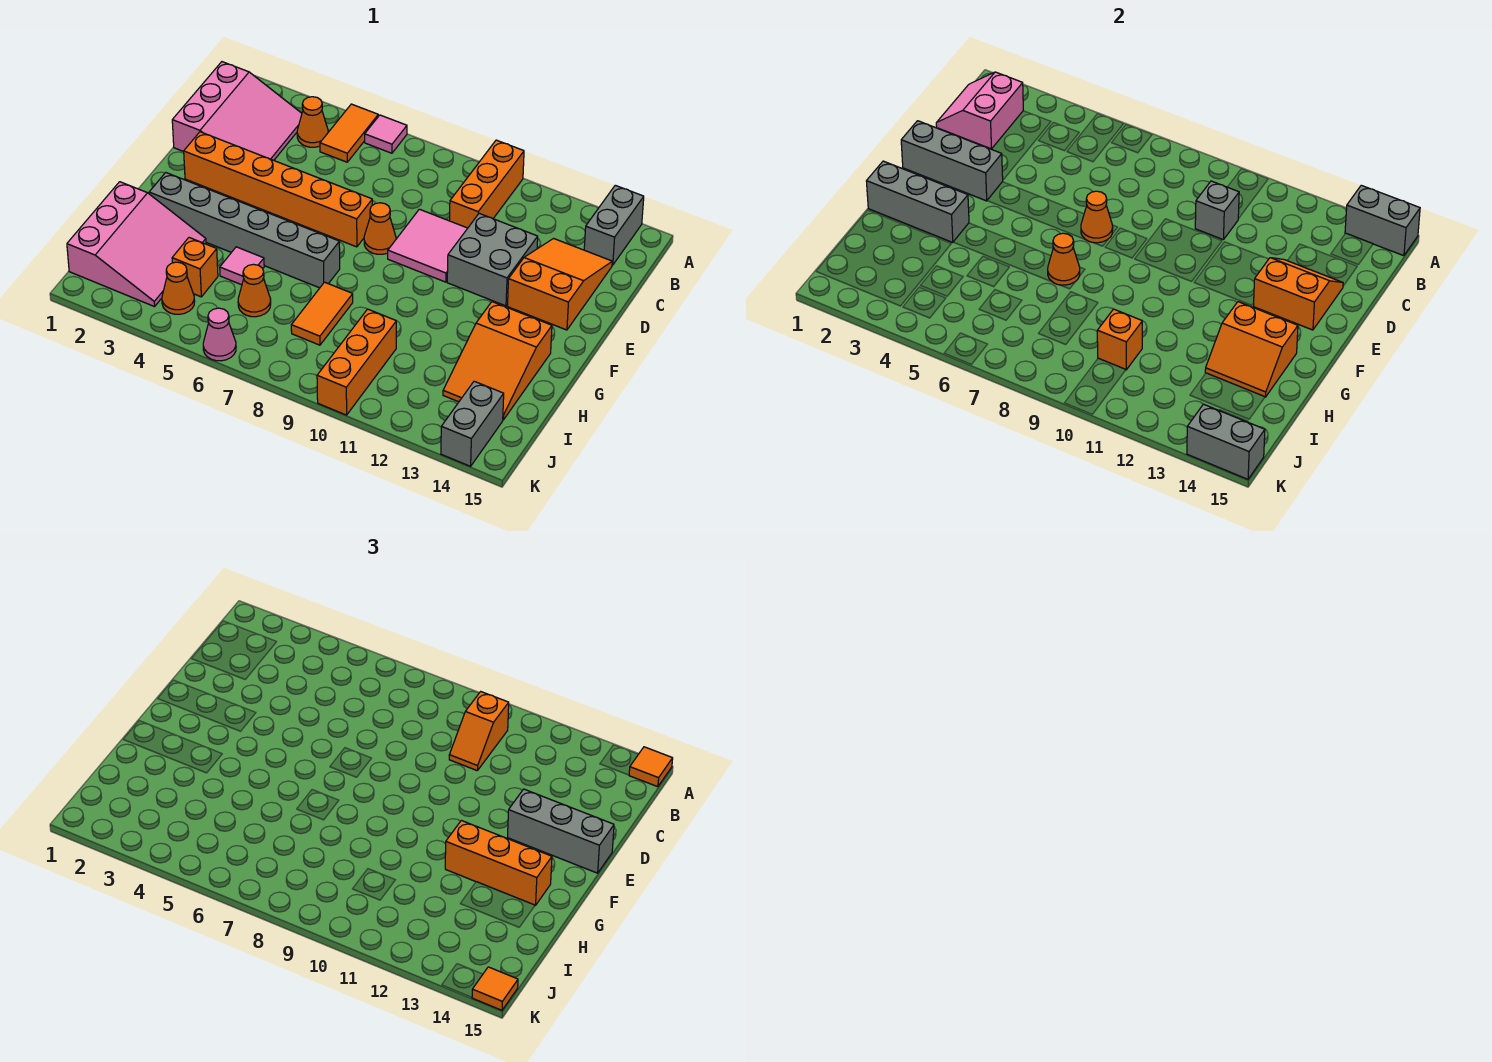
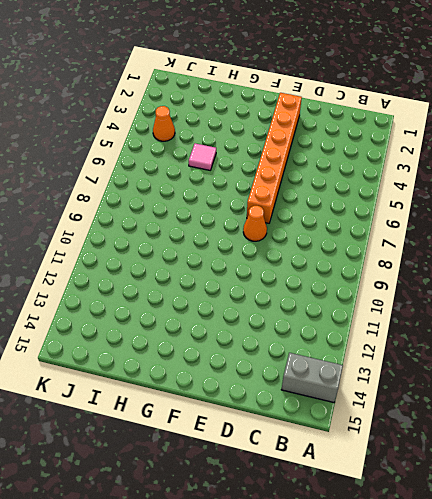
none -> orange tile A5:B5 level 1
none -> pink tile A6 level 1
none -> orange brick A10:C10 level 1
none -> pink slope B1:D3 level 1 top 1

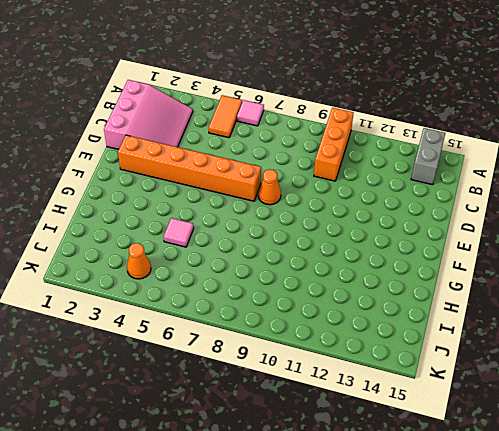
none -> orange cone B4 level 1
none -> orange slope C13:E14 level 1 top E
none -> pink tile D9:E10 level 1
none -> grey brick D11:E12 level 1

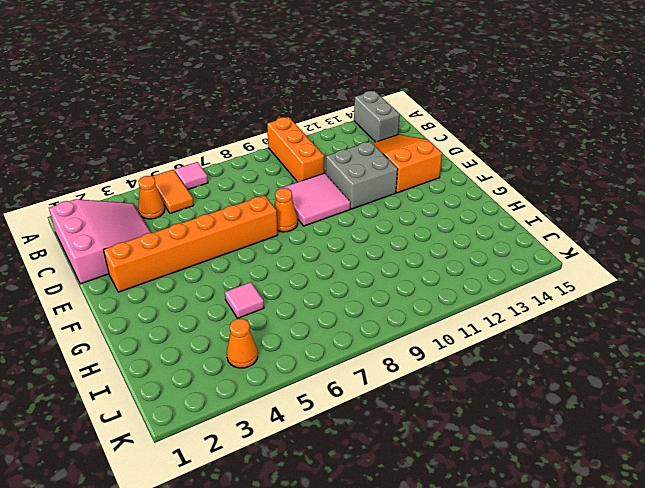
none -> grey brick G2:G7 level 1
none -> orange slope G13:I14 level 1 top G
none -> pink slope H1:J3 level 1 top 1
none -> orange tile H8:I8 level 1

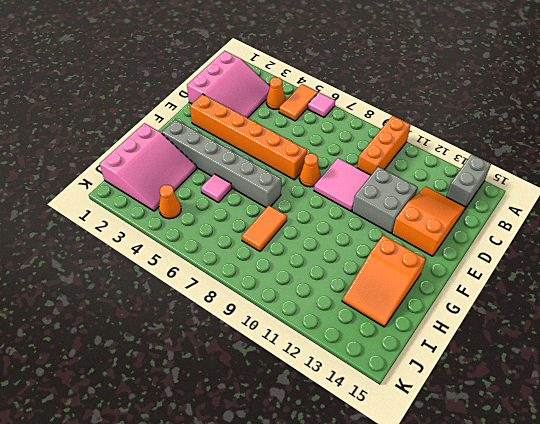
none -> orange brick I4 level 1
none -> orange cone I6 level 1
none -> orange brick I10:K10 level 1
none -> grey brick J14:K14 level 1

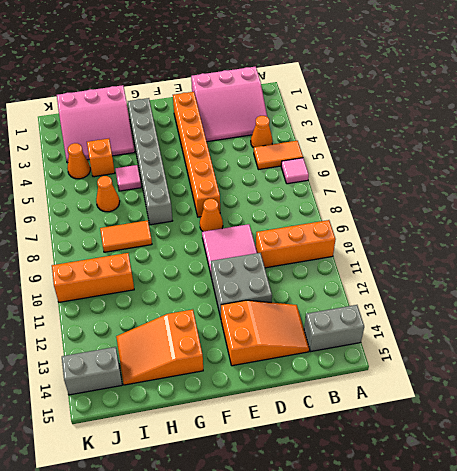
none -> pink cone K6 level 1
none -> grey brick A14:A15 level 2
none -> pink slope B1:C2 level 2 top 2
none -> grey brick C10 level 2

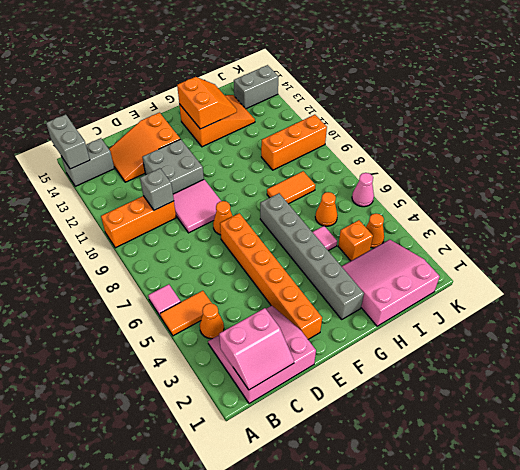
none -> orange slope D13:E14 level 2 top E
none -> grey brick E1:E3 level 2
none -> orange cone E7 level 2
none -> grey brick G1:G3 level 2

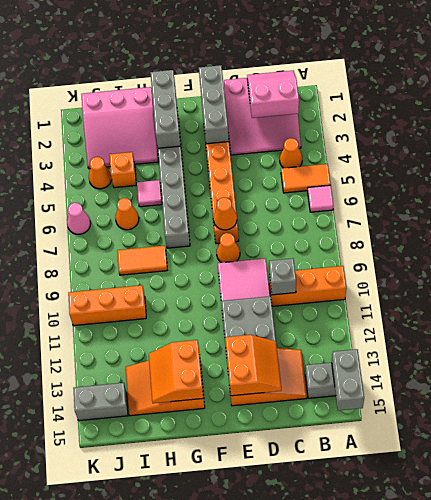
none -> orange cone G7 level 2
none -> orange brick I10 level 2
none -> grey brick K14:K15 level 2
none -> orange tile A15 level 3

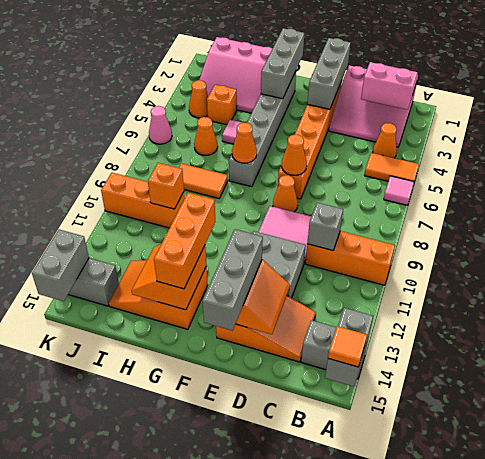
none -> orange slope B10:C10 level 3 top B
none -> orange tile K15 level 3

